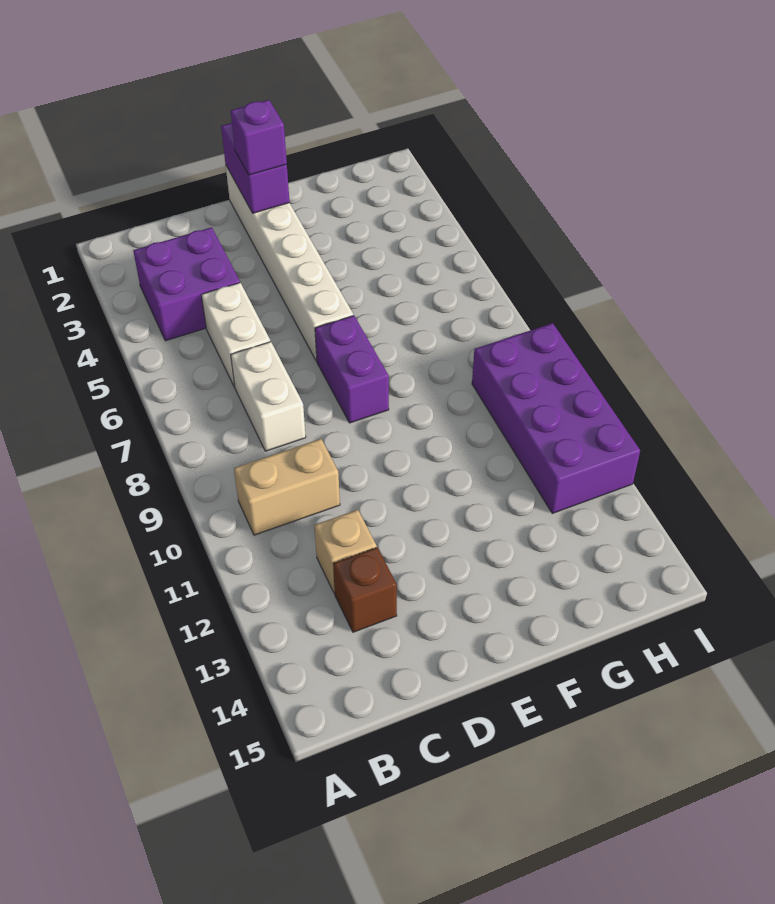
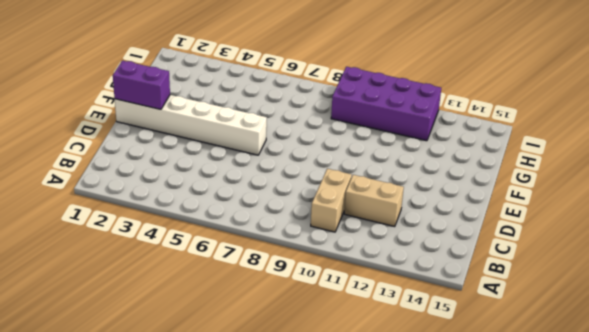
tan brick C11:C12 level 1 -> tan brick C12 level 1
none -> purple brick B3:C4 level 1
none -> white brick C5:C6 level 1

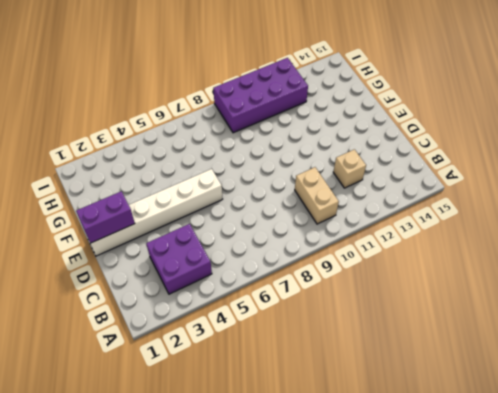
none -> white brick C5:C6 level 1
none -> white brick C7:C8 level 1

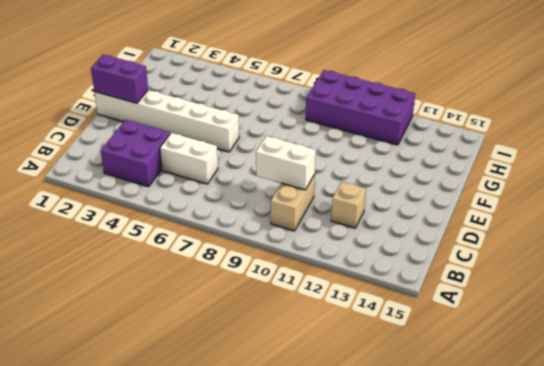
white brick C9:C10 level 2 -> white brick C7:C8 level 1
none -> brown brick C13 level 1
none -> purple brick E7:E8 level 1

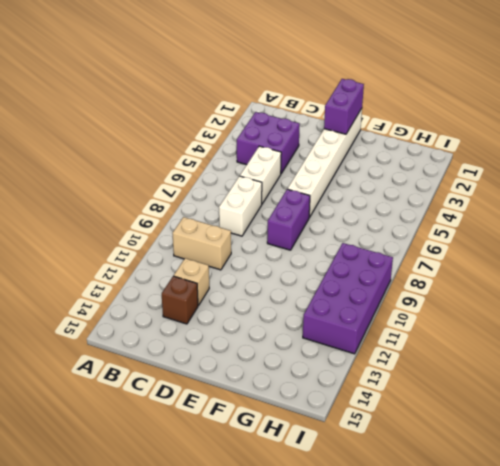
none -> purple brick E2 level 3

